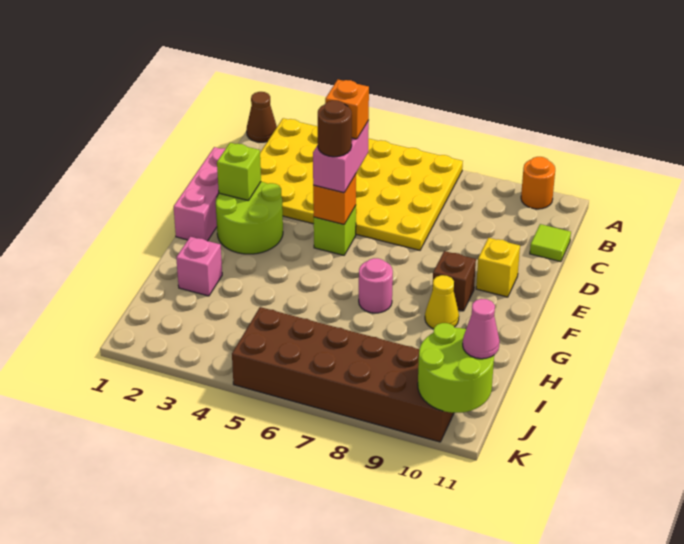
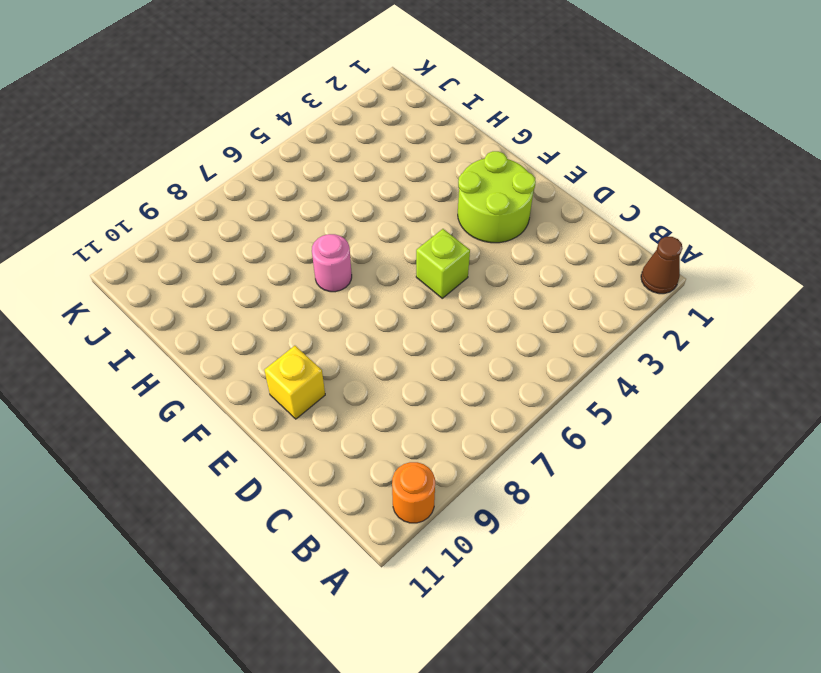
none -> yellow plate A2:D7 level 1
none -> lime tile C11 level 1
none -> pink brick D1:F1 level 1

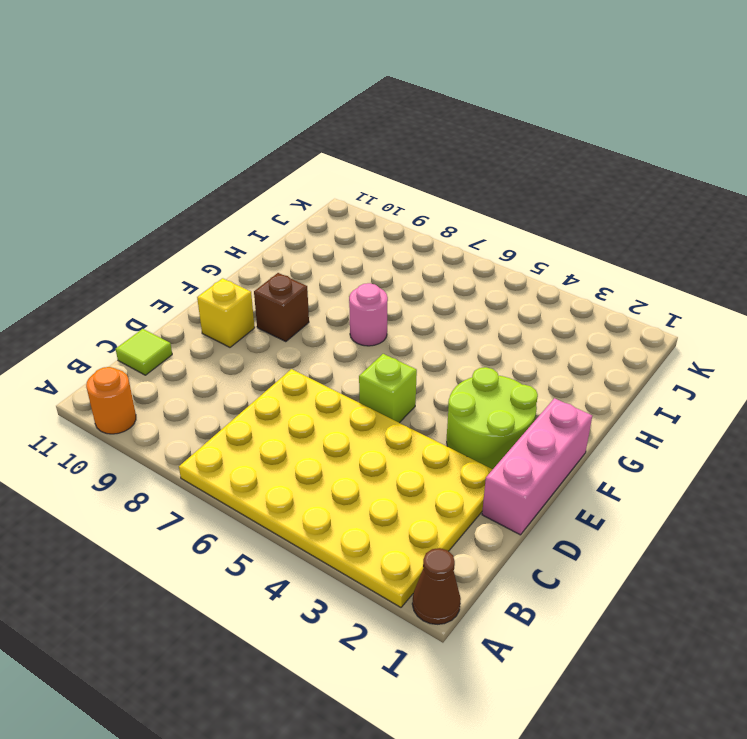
none -> yellow cone G9 level 1
none -> pink brick H2 level 1
none -> brown brick J5:K10 level 1

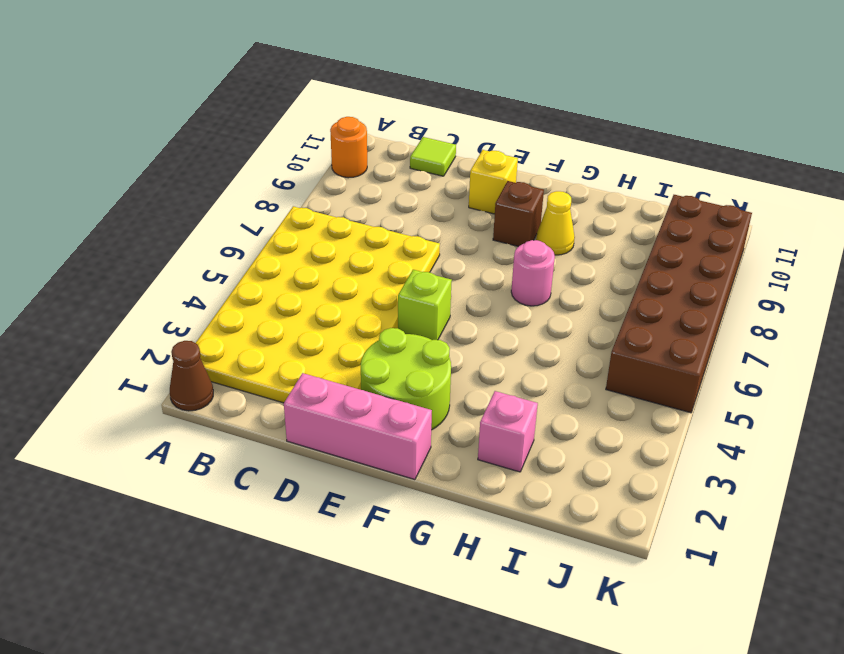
none -> lime brick E2 level 2
none -> orange brick E5 level 2
none -> lime round brick J10:K11 level 2

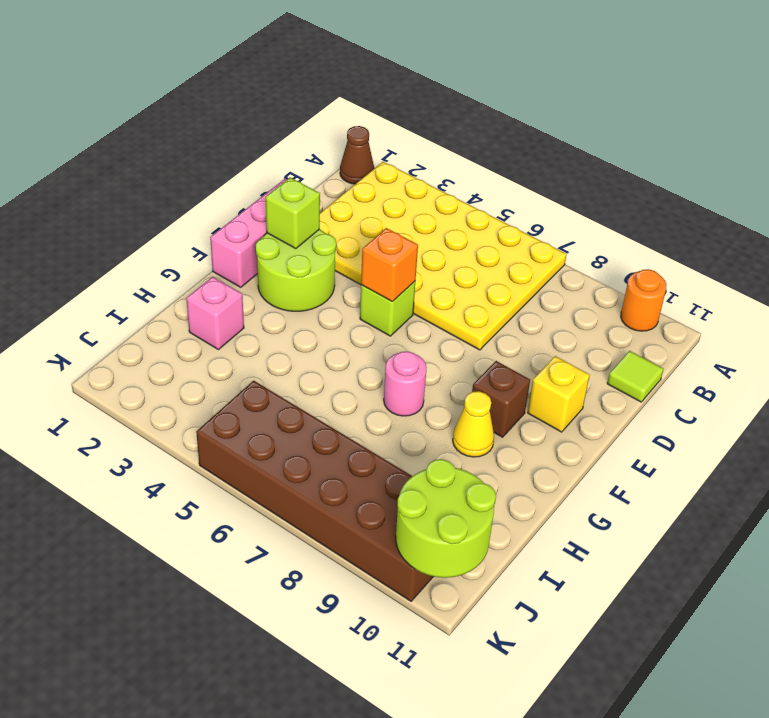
none -> pink brick D5:E5 level 3
none -> pink cone J11 level 3
none -> orange brick D5 level 4

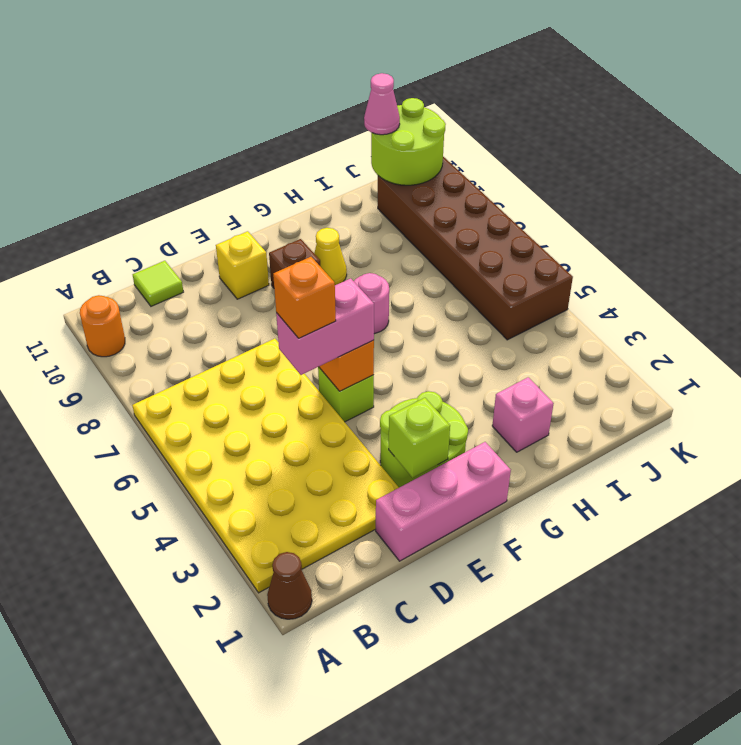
none -> brown round brick E5 level 4

